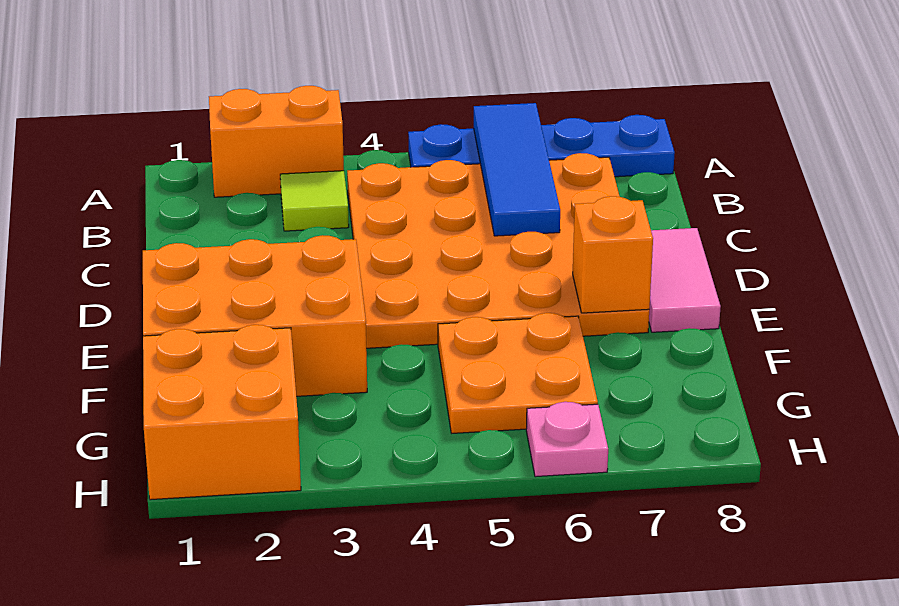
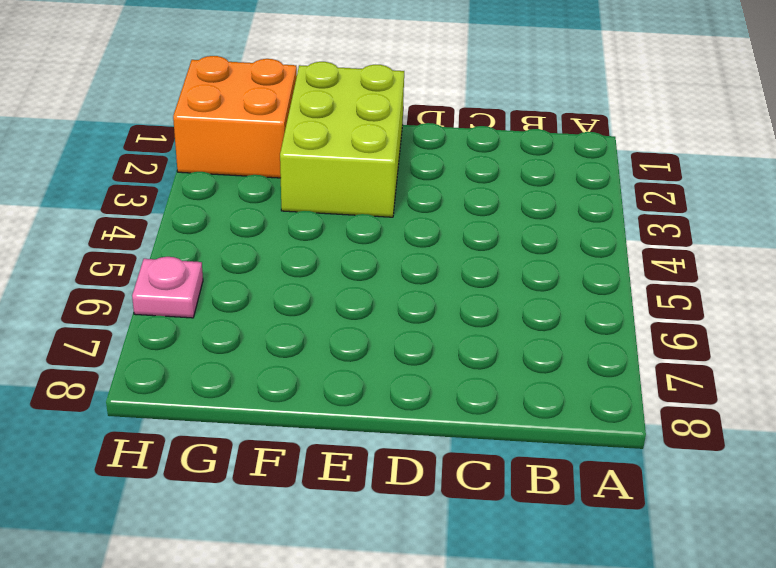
lime brick E1:F3 level 1 -> orange brick E1:F3 level 1
none -> orange brick A2:A3 level 1
none -> blue plate A5:A8 level 1

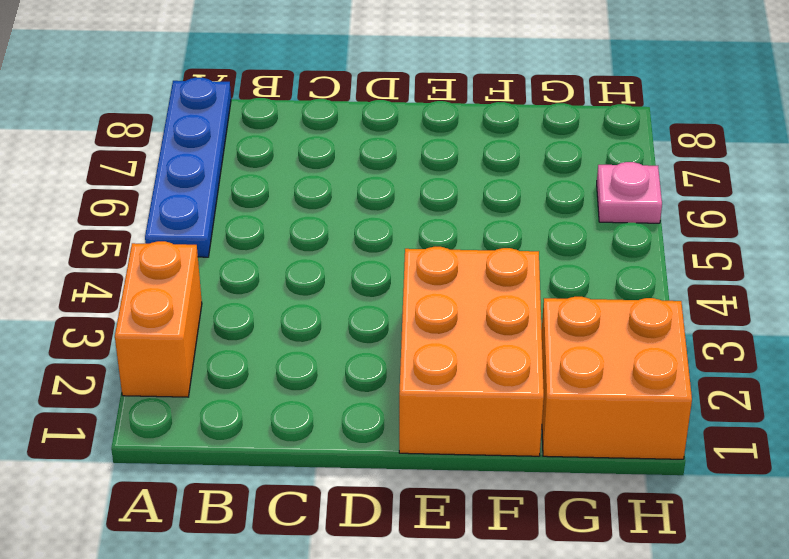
none -> lime tile B3 level 1
none -> orange plate B4:E7 level 1

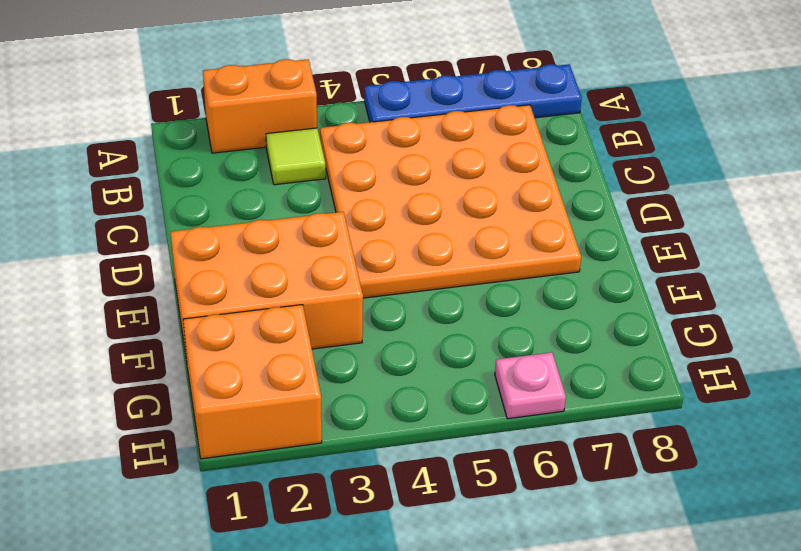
none -> pink tile D8:E8 level 1
none -> orange plate F5:G6 level 1

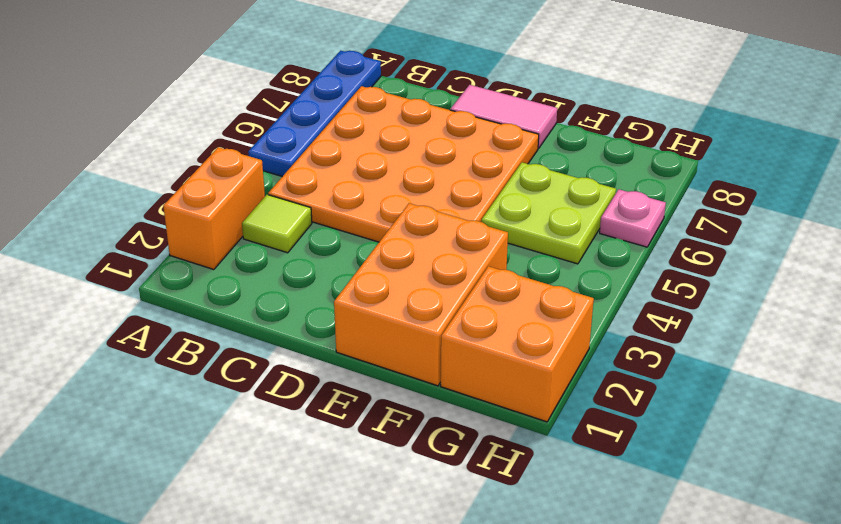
lime plate F5:G6 level 1 -> orange plate F5:G6 level 1
none -> blue tile A6:C6 level 2
none -> orange brick E7 level 2

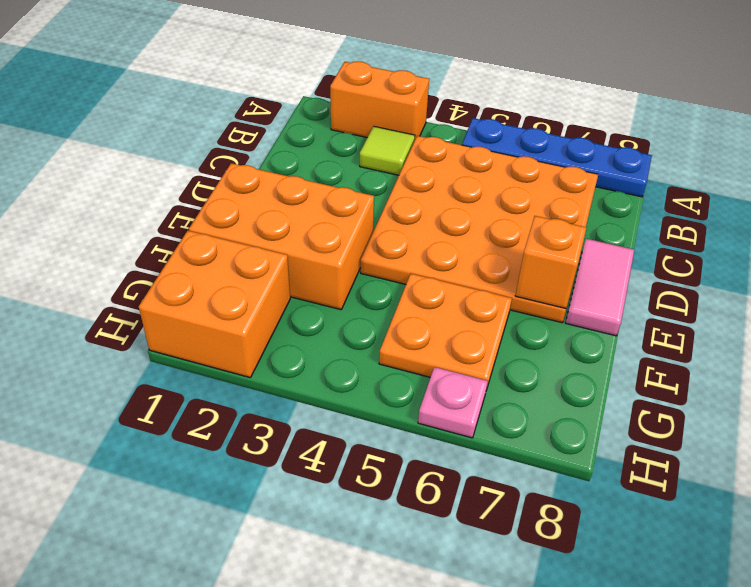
none -> blue tile A6:C6 level 2

